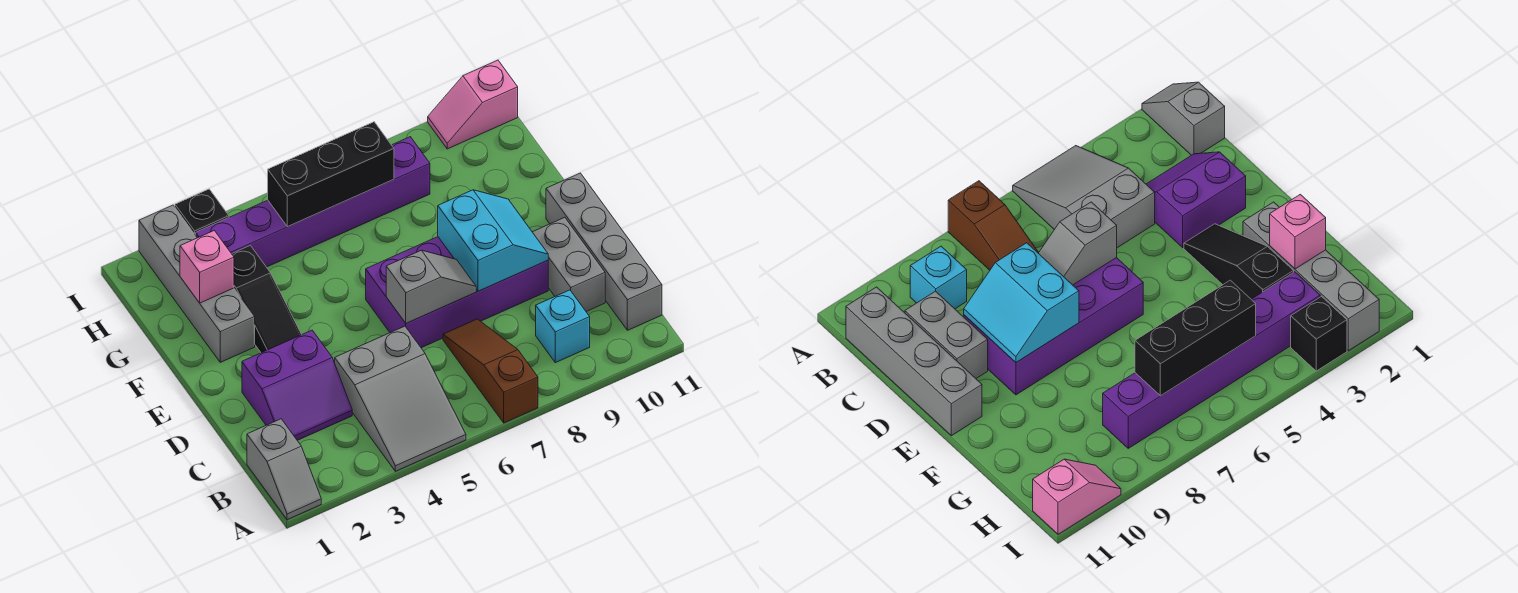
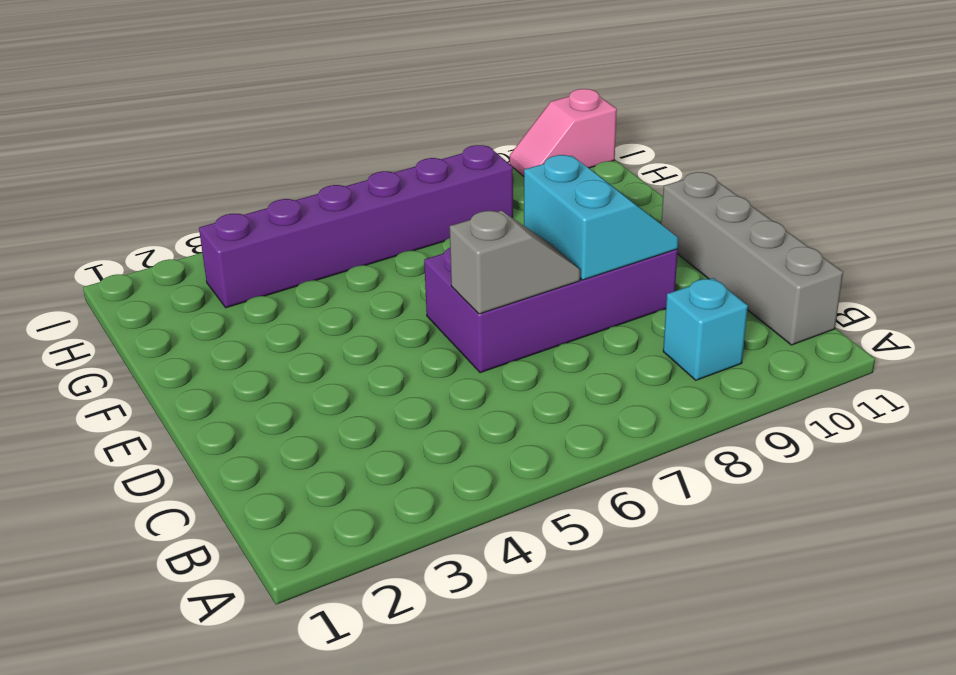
none -> grey slope A1:B1 level 1 top B
none -> grey slope A4:C5 level 1 top C
none -> brown slope A7:C7 level 1 top A

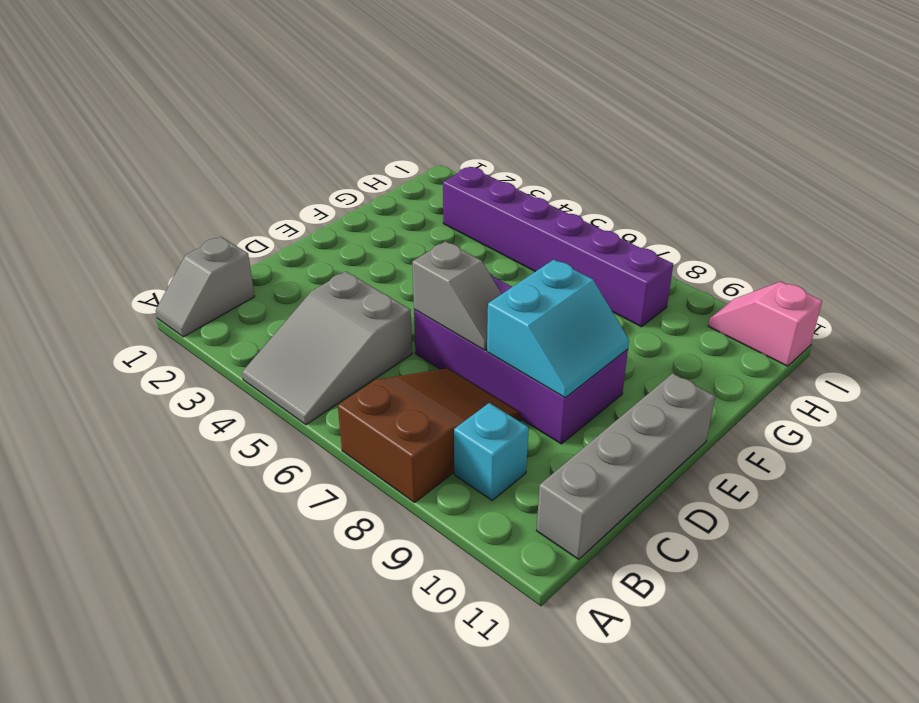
brown slope A7:C8 level 1 top A -> brown slope A7:C7 level 1 top A
none -> purple slope C2:D3 level 1 top D
none -> grey brick C10:D10 level 1
none -> black slope E3:G3 level 1 top G

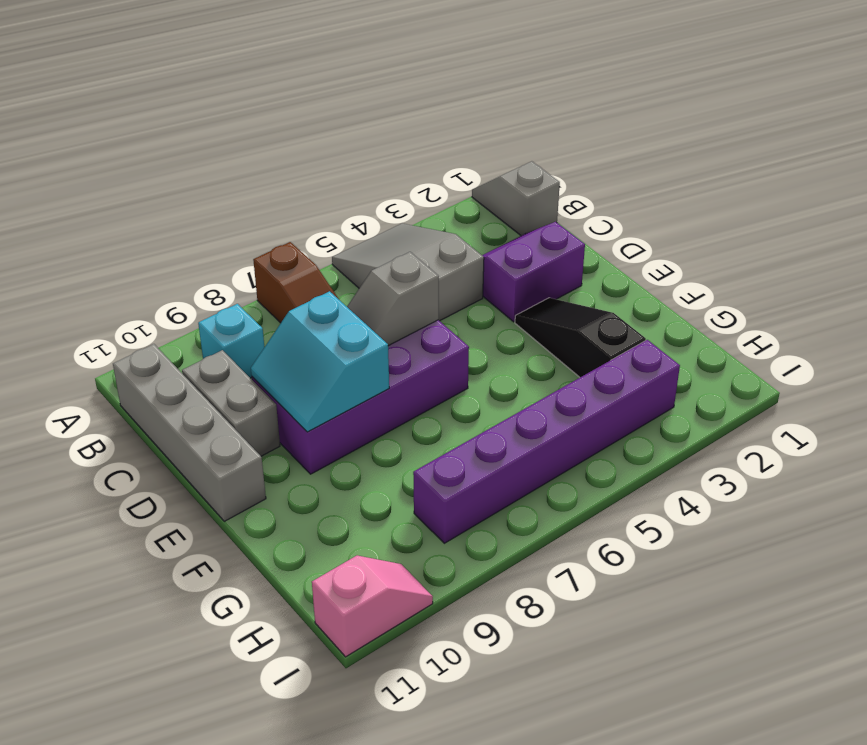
none -> grey brick F2:I2 level 1
none -> black brick I3 level 1
none -> pink brick G2 level 2

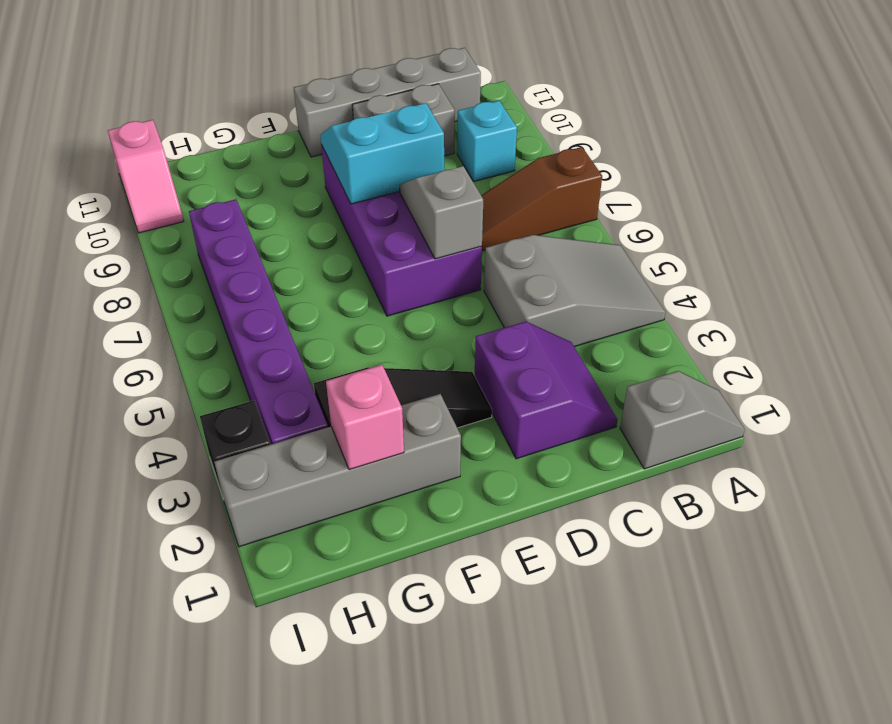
none -> black brick H5:H7 level 2

